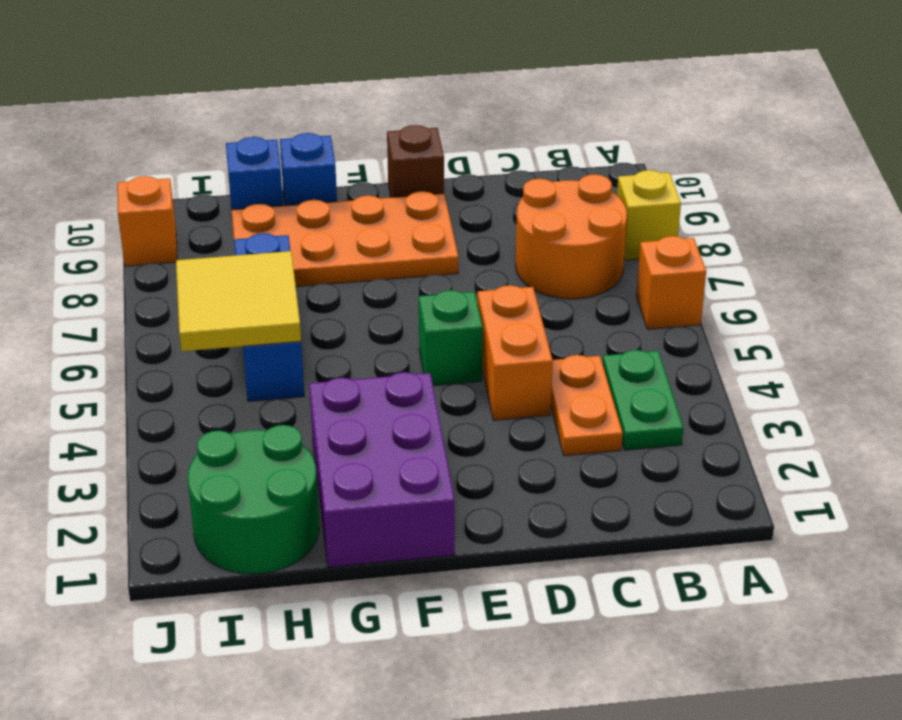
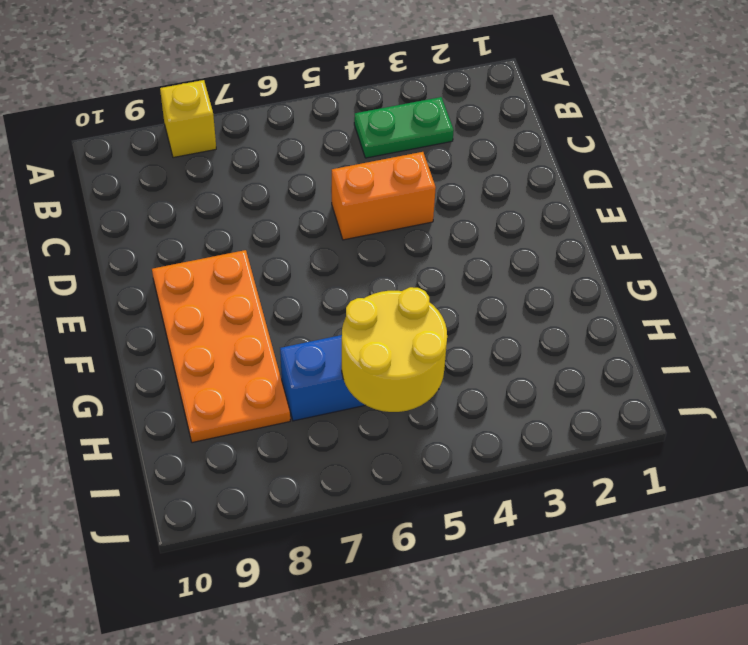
yellow round brick H5:I6 level 2 -> yellow tile H5:I6 level 2
none -> orange brick A6 level 1
none -> orange round brick B7:C8 level 1
none -> orange plate C3:C4 level 1

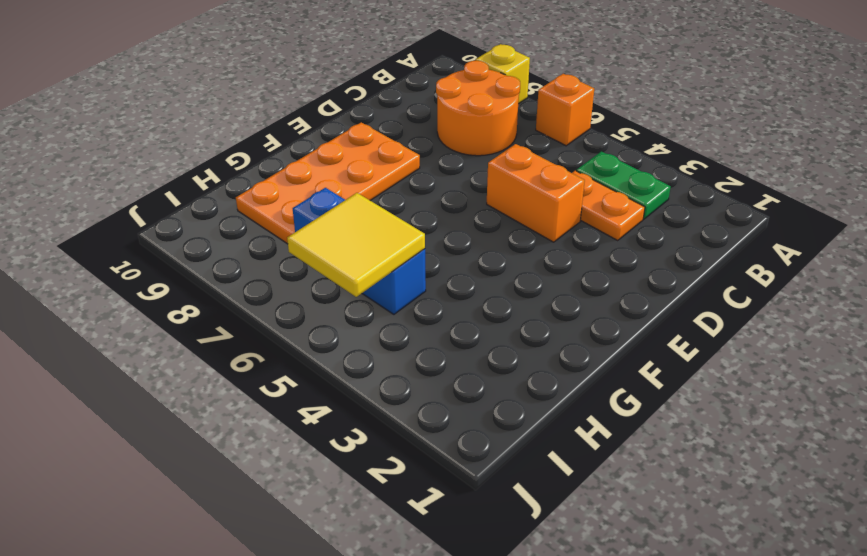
none -> green brick E5 level 1
none -> brown brick E10 level 1
none -> purple brick F1:G3 level 1

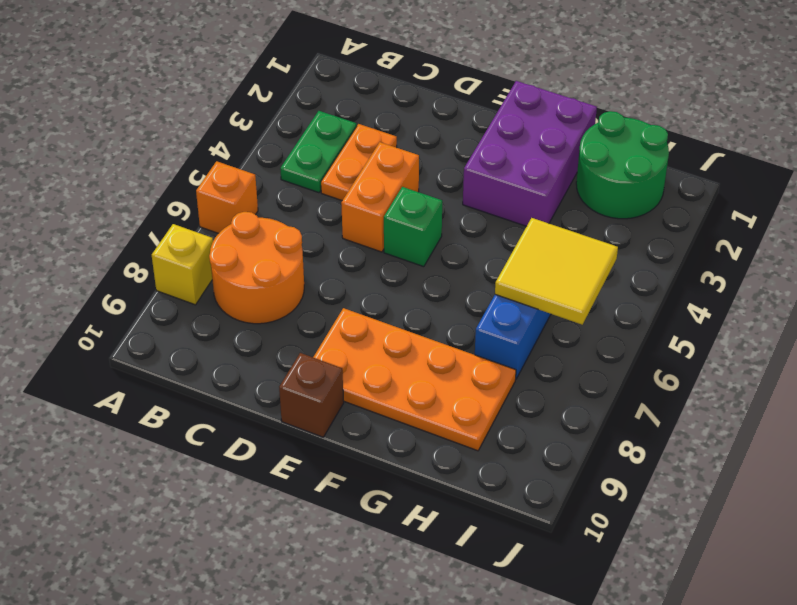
none -> blue brick G10 level 1
none -> blue brick H10 level 1
none -> orange brick J9 level 1

